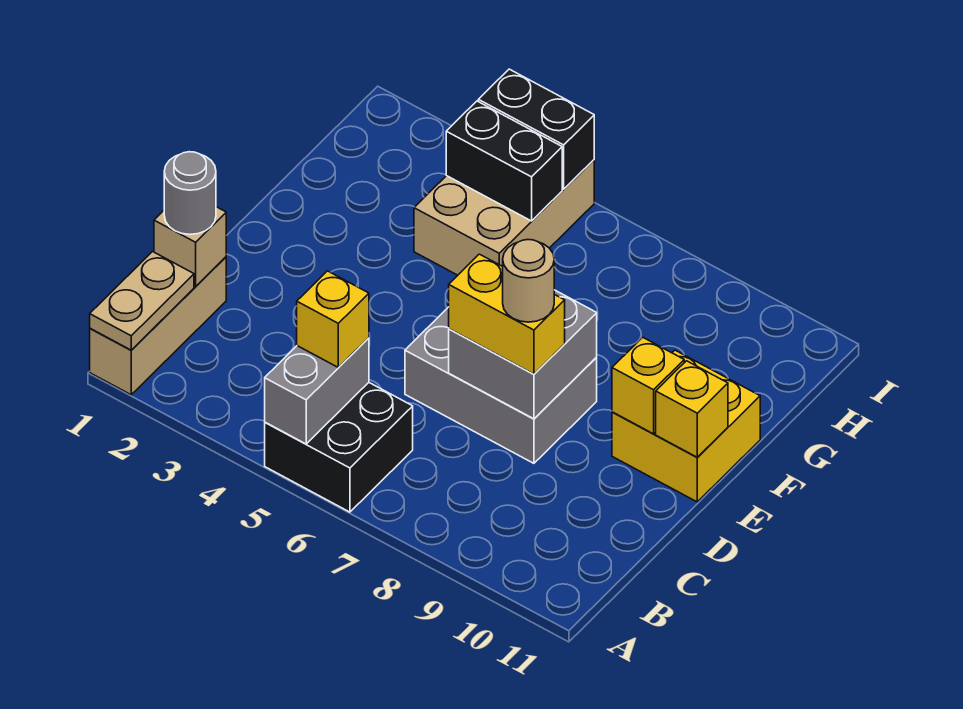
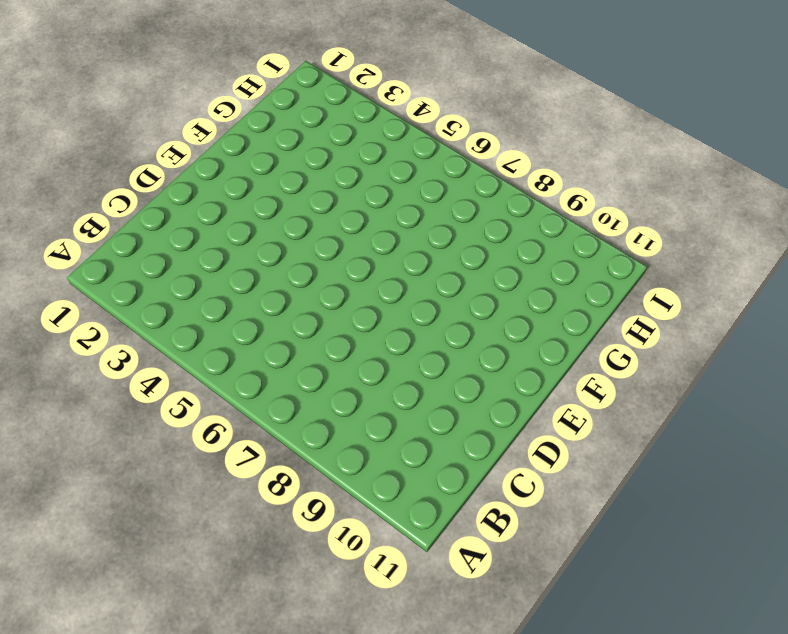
none -> tan brick A1:C1 level 1
none -> black brick A5:B6 level 1
none -> grey brick D6:E8 level 1

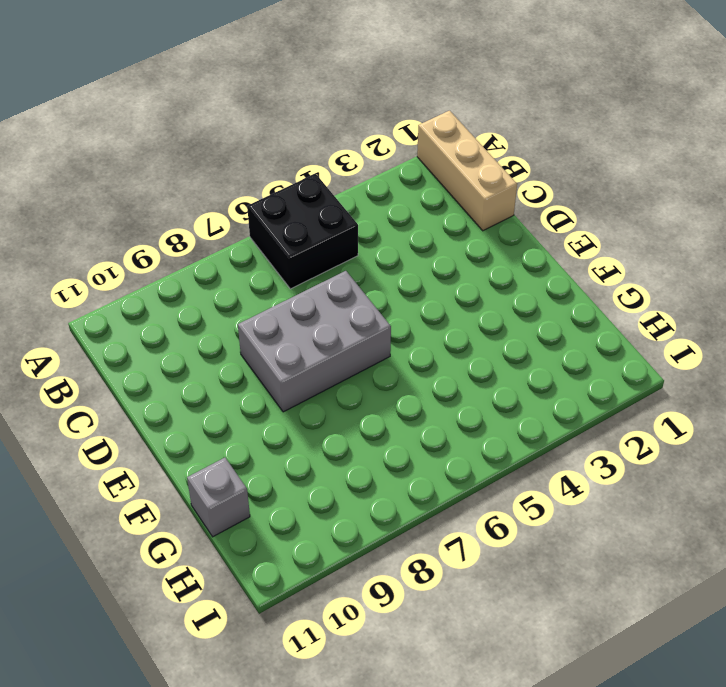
grey brick G11 level 1 -> none
none -> yellow brick E10:F11 level 1
none -> tan brick G4:I5 level 1
none -> tan plate A1:B1 level 2

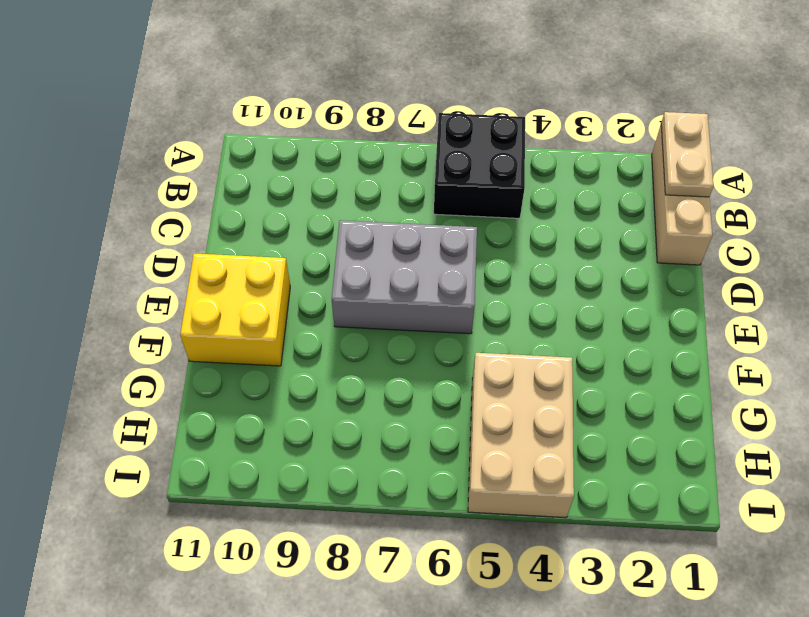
none -> grey brick A5:B5 level 2
none -> tan brick C1 level 2
none -> grey brick D7:E8 level 2

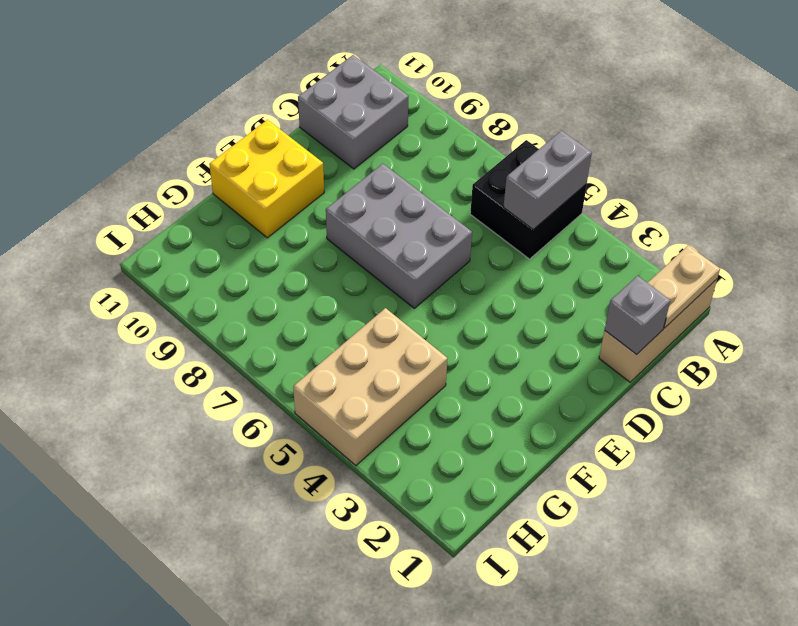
grey brick B10:C11 level 1 -> grey brick D7:E8 level 2
grey brick C1 level 2 -> tan brick C1 level 2
none -> yellow brick E10 level 2
none -> yellow brick E11 level 2
none -> black brick H4:H5 level 2

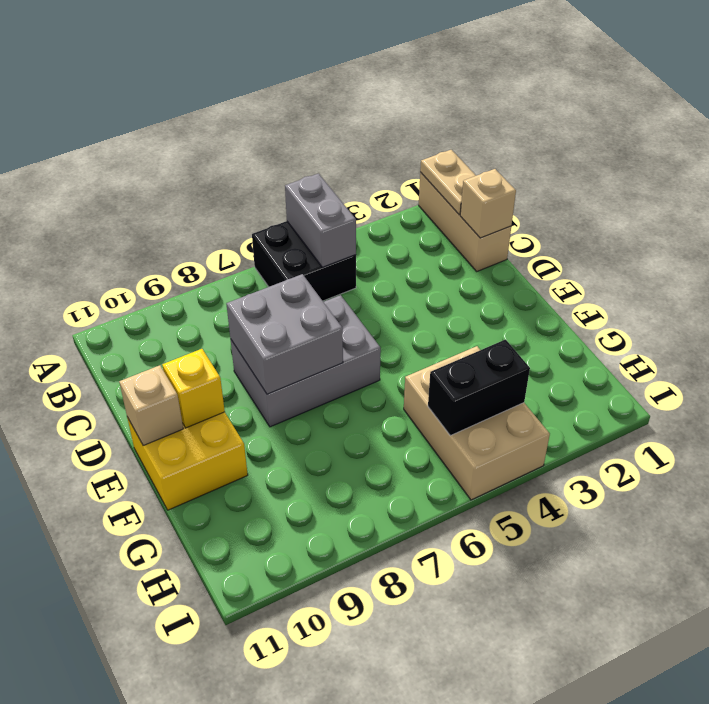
tan brick E11 level 2 -> yellow brick E11 level 2
none -> black brick I4:I5 level 2
none -> yellow brick B5 level 3
none -> grey round brick C1 level 3

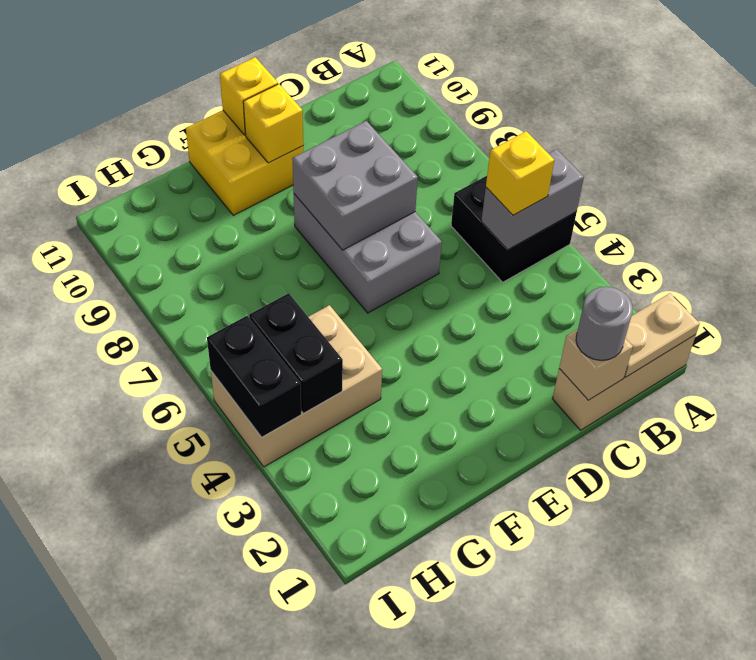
none -> yellow brick D7:D8 level 3
none -> tan round brick D8 level 4

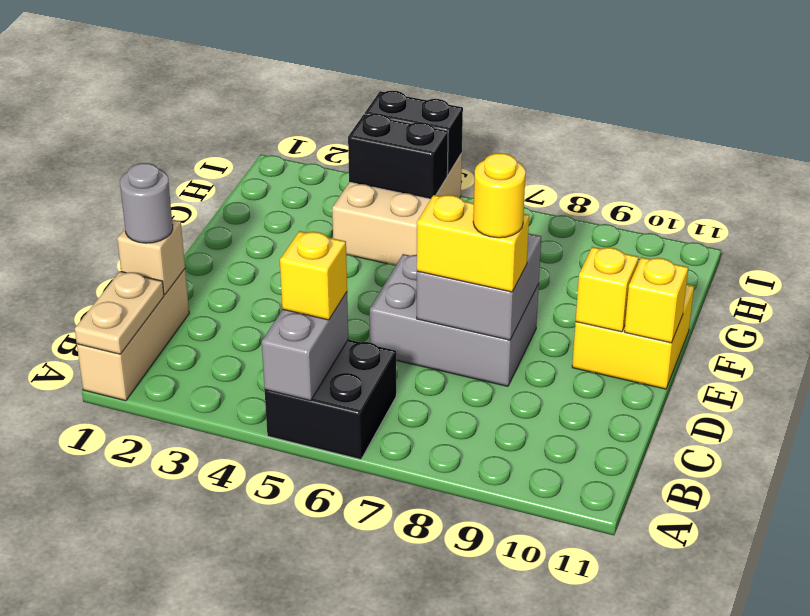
yellow round brick D8 level 4 -> tan round brick D8 level 4

